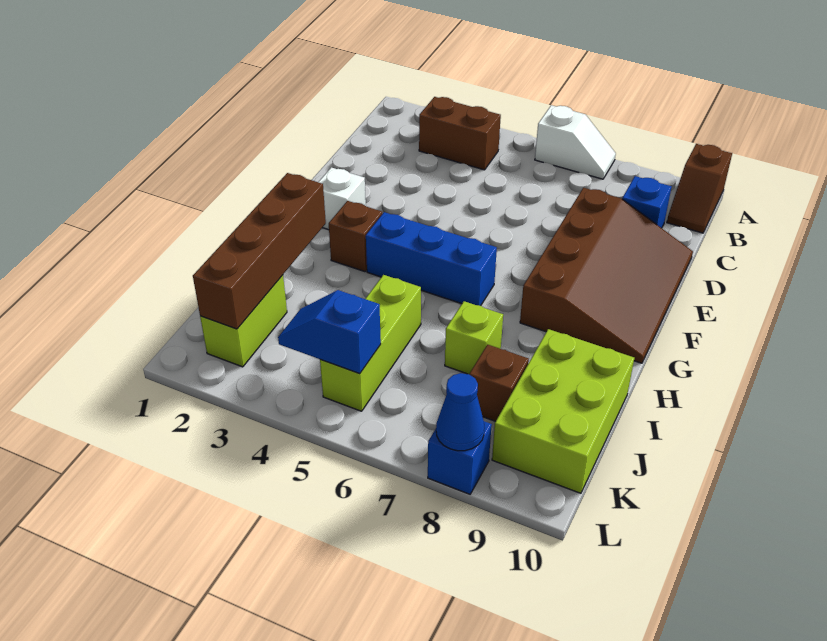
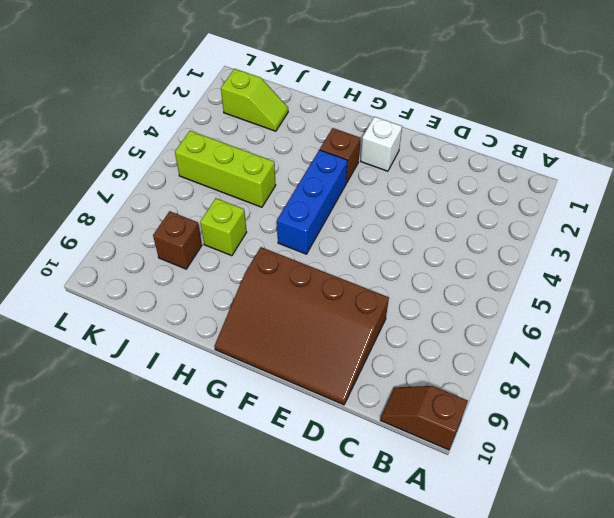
lime slope J2:K2 level 1 top K -> lime brick J2:K2 level 1
none -> white slope A6:A7 level 1 top 6
none -> brown brick B3:B4 level 1
none -> blue brick C9 level 1

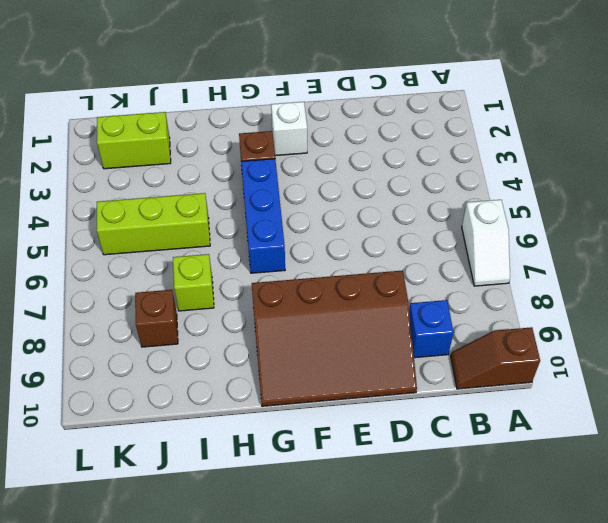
none -> brown brick B3:B4 level 1
none -> lime brick I9:K10 level 1
none -> blue brick L8 level 1

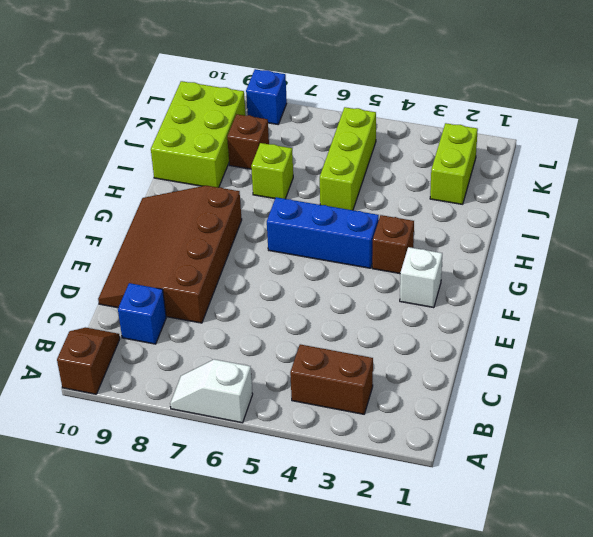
none -> brown brick H2:K2 level 2
none -> blue slope K4:K5 level 2 top 5
none -> blue cone L8 level 2

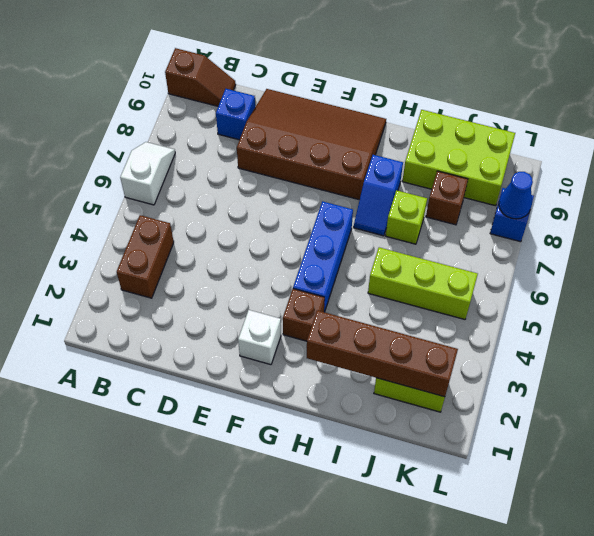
blue slope H7:H8 level 1 top 8 -> blue slope K4:K5 level 2 top 5

